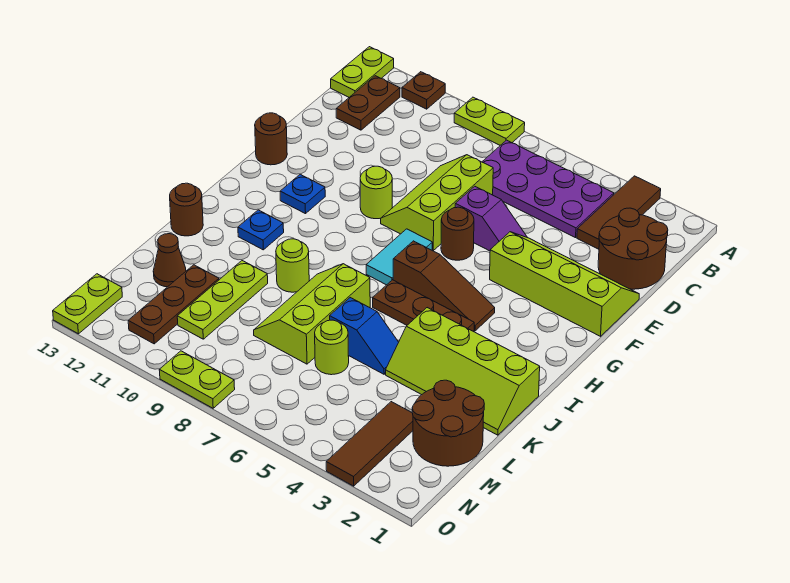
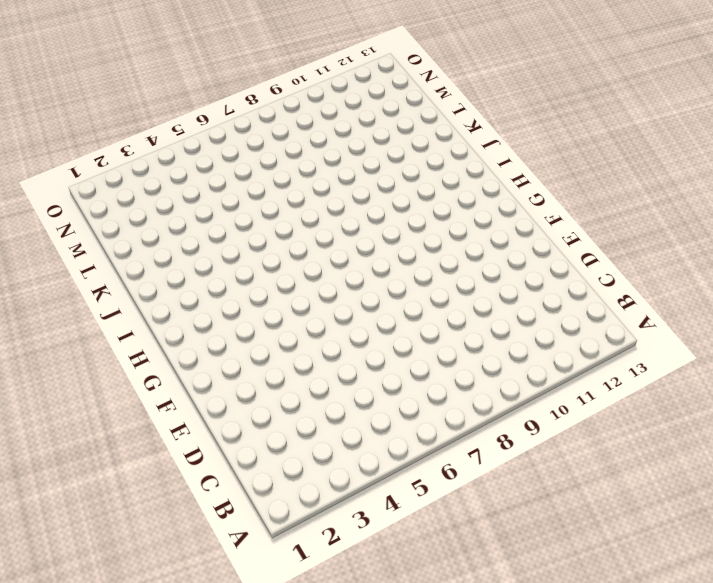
none -> brown tile A3:C3 level 1
none -> lime plate A8:A9 level 1
none -> brown plate A11 level 1
none -> lime plate A13:B13 level 1

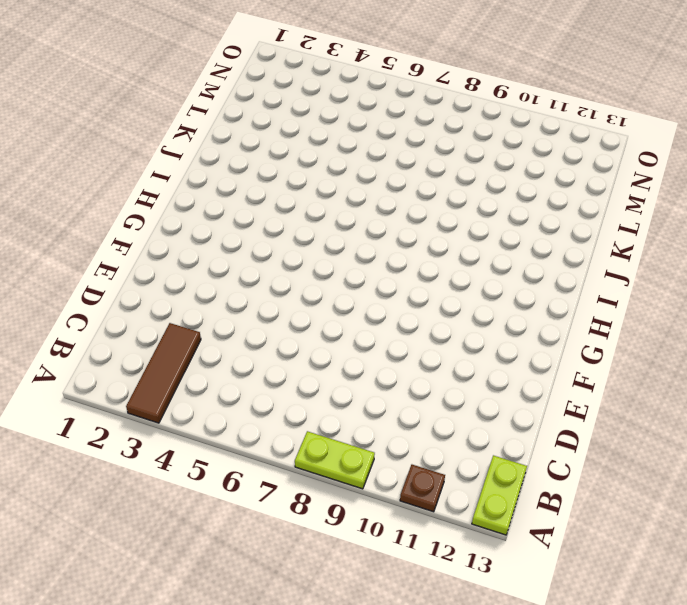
none -> purple plate B4:C7 level 1
none -> brown plate B12:C12 level 1
none -> brown round brick C1:D2 level 1
none -> lime slope D7:F8 level 1 top 7

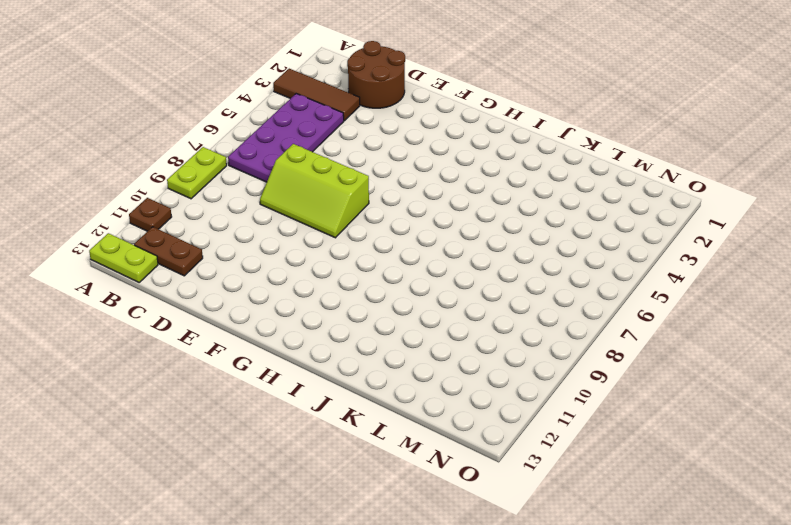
none -> lime slope E1:F4 level 1 top F
none -> purple slope E5:E6 level 1 top 6
none -> brown round brick F6 level 1
none -> lime round brick F9 level 1

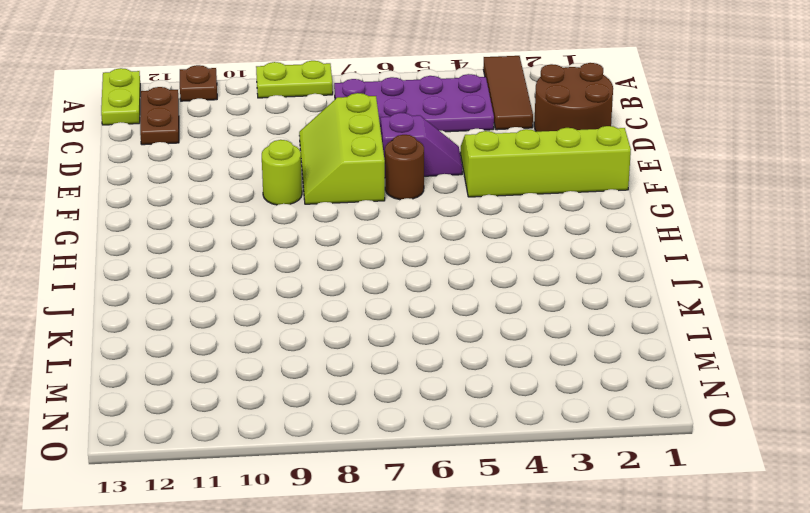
none -> brown round brick F13 level 1
none -> cyan tile G7:H7 level 1
none -> blue plate G11 level 1
none -> brown slope H4:H6 level 1 top 6

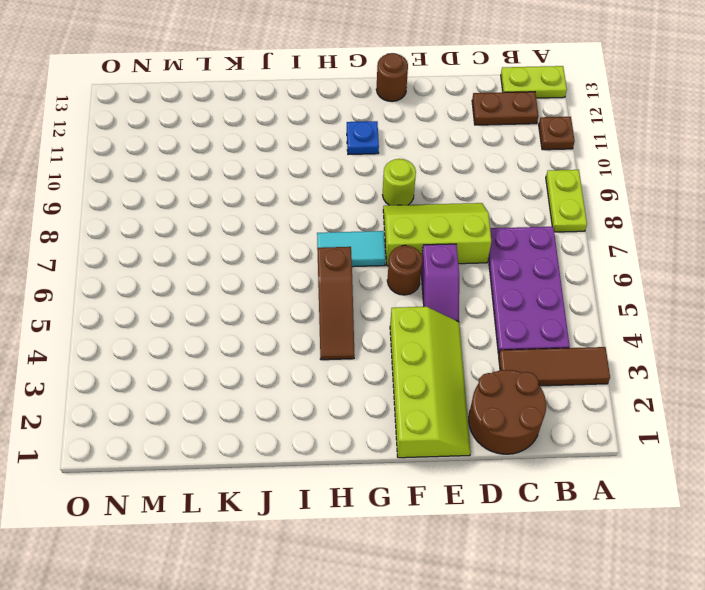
none -> brown plate I4:I6 level 1
none -> blue plate I11 level 1
none -> lime slope J1:K4 level 1 top J
none -> lime slope J7:L8 level 1 top 7

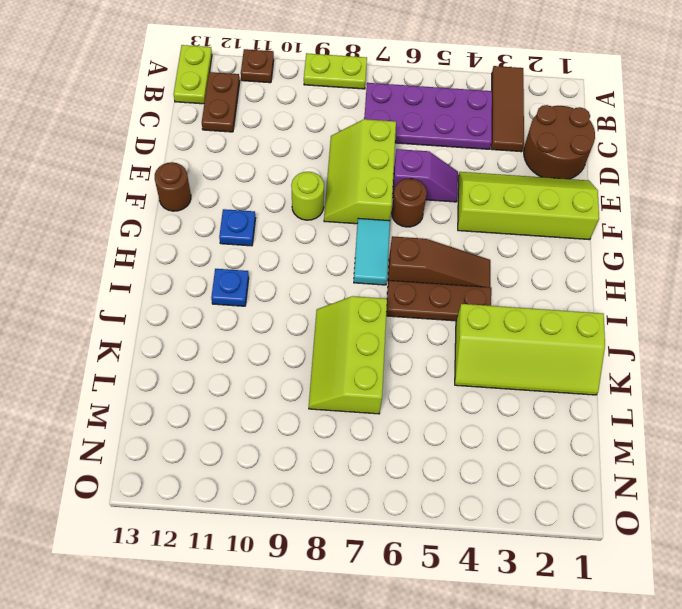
none -> lime round brick J9 level 1
none -> brown round brick J13 level 1
none -> blue slope K5:K6 level 1 top 6
none -> lime plate K10:M10 level 1

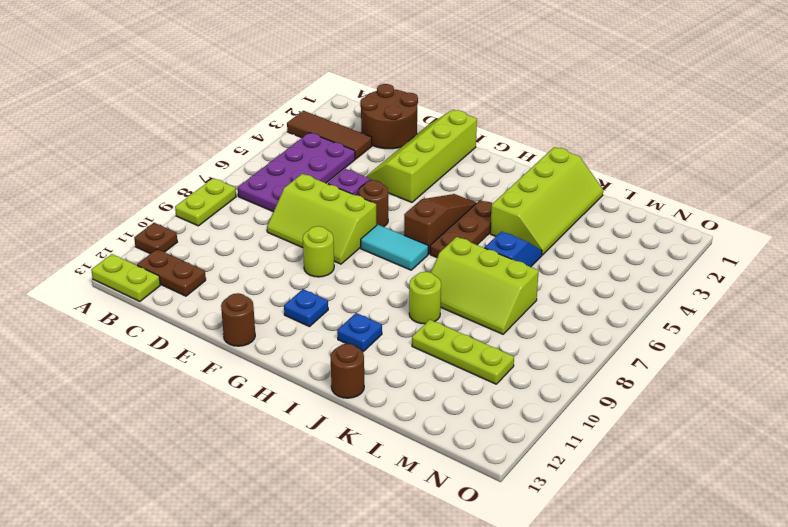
none -> brown round brick L1:M2 level 1
none -> lime round brick L6 level 1
none -> brown plate L11:N11 level 1
none -> brown cone L12 level 1

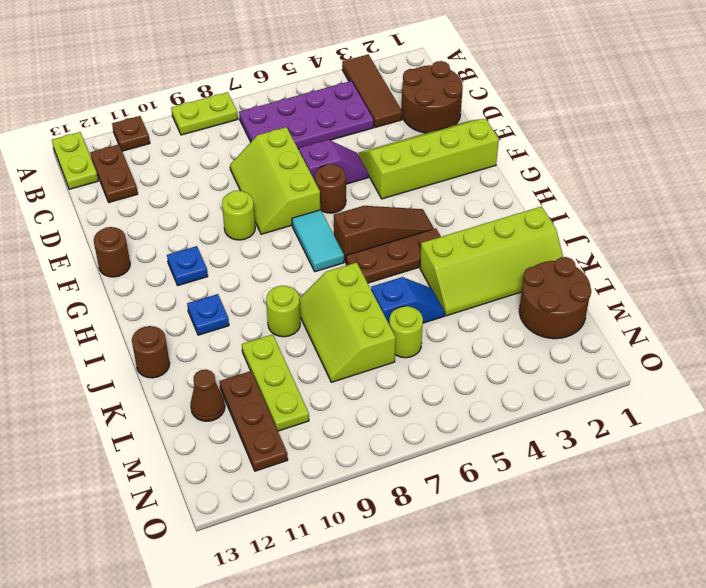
none -> brown tile M3:O3 level 1
none -> lime plate N13:O13 level 1
none -> lime plate O8:O9 level 1

